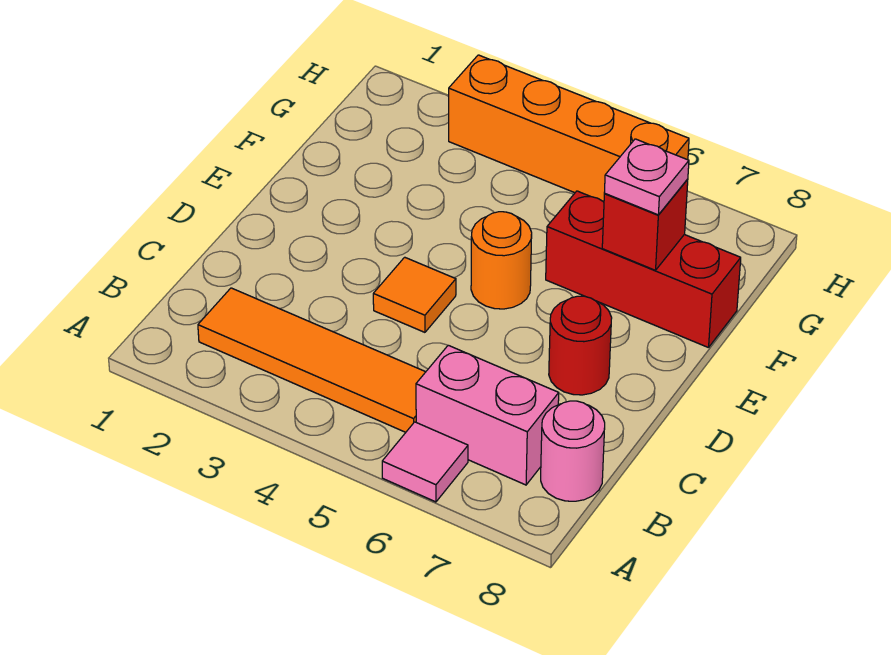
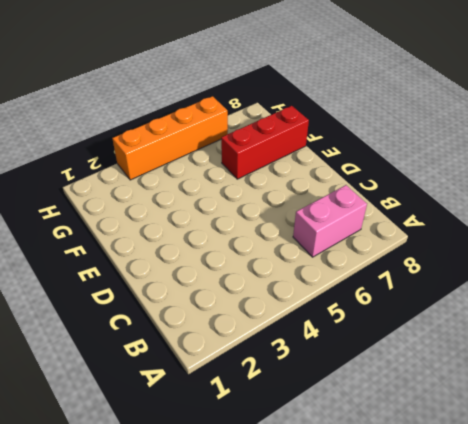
none -> pink tile A6 level 1
none -> orange tile B2:B5 level 1

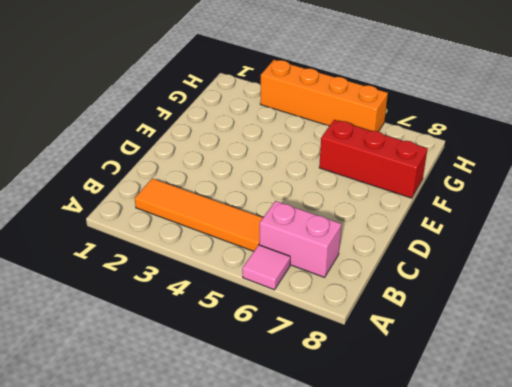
none -> pink round brick B8 level 1
none -> orange tile D4 level 1

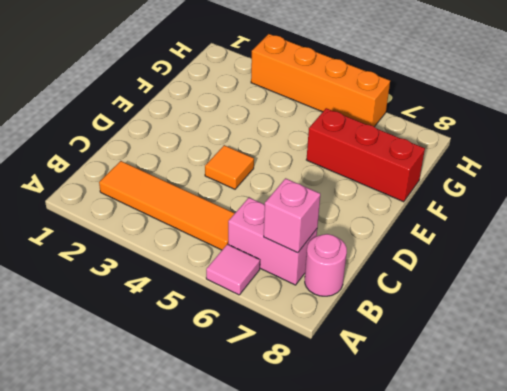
pink brick B7 level 2 -> none
none -> red round brick D7 level 1
none -> orange round brick E5 level 1

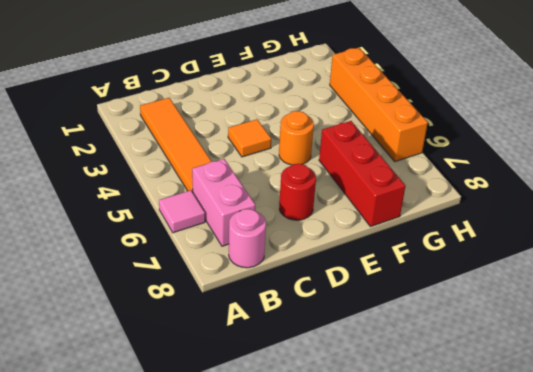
none -> red brick F7 level 2
none -> pink plate F7 level 3

